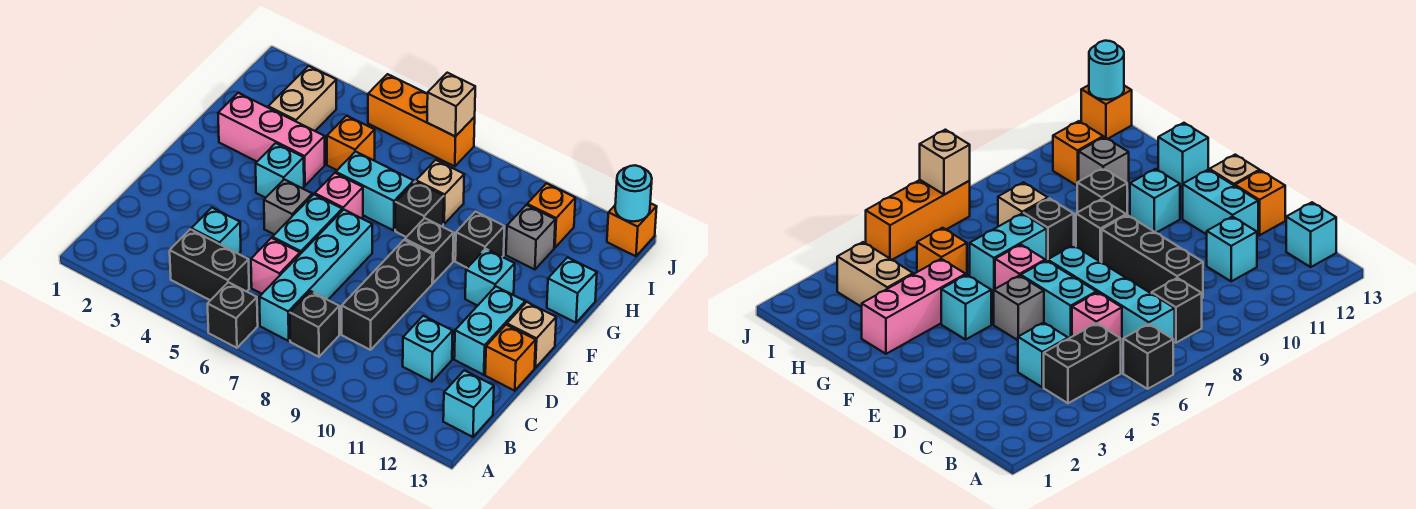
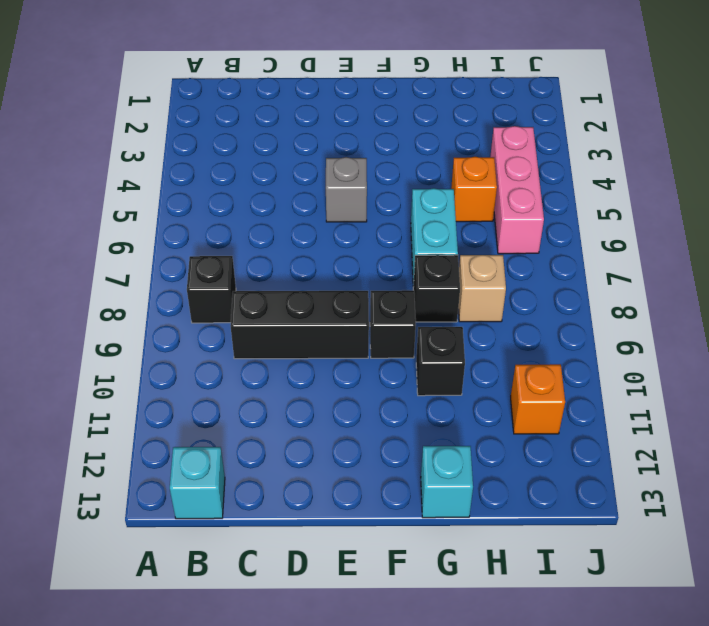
pink brick I4:I6 level 1 -> pink brick G2:G4 level 1
none -> black brick A6 level 1
none -> black brick B4:B5 level 1
none -> cyan brick B7:E7 level 1
none -> cyan brick C4 level 1

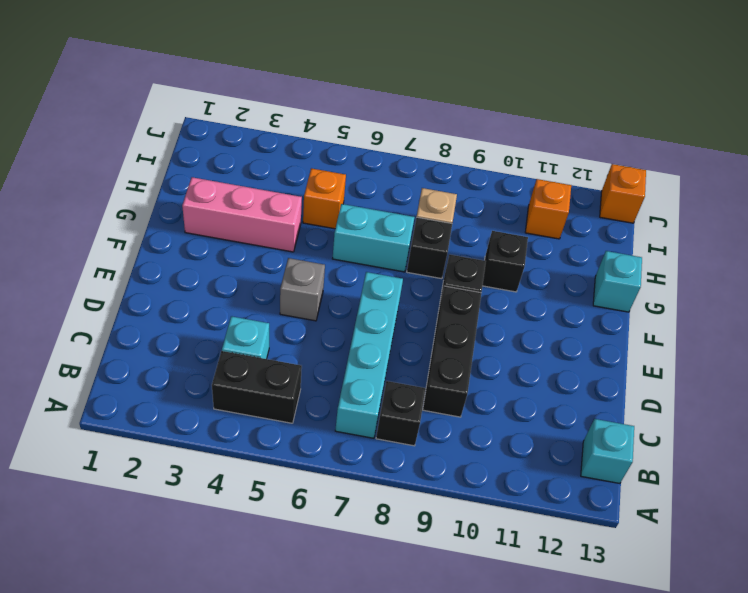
none -> black brick A6 level 1
none -> pink brick C6 level 1
none -> cyan brick C11 level 1
none -> cyan brick D6:E6 level 1

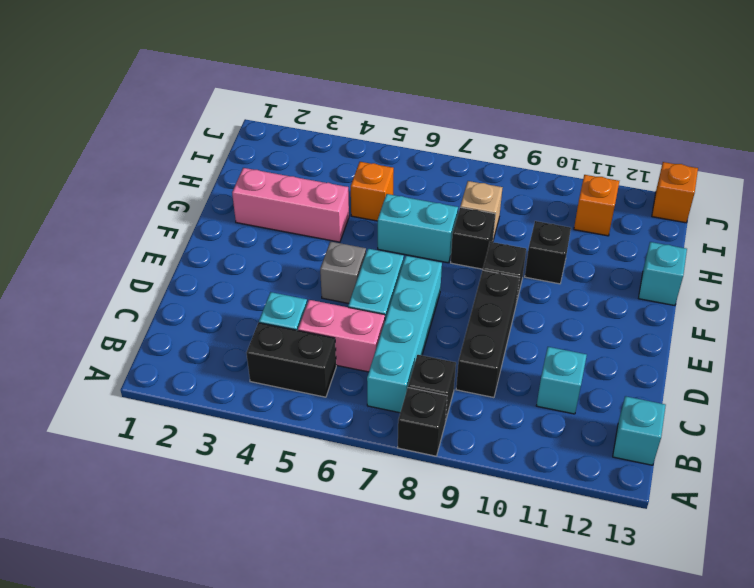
black brick A8 level 1 -> black brick A6 level 1
pink brick C5:C6 level 1 -> pink brick C6 level 1
none -> cyan brick D12:E12 level 1
none -> orange brick D13 level 1
none -> tan brick E13 level 1
none -> cyan brick F4 level 1

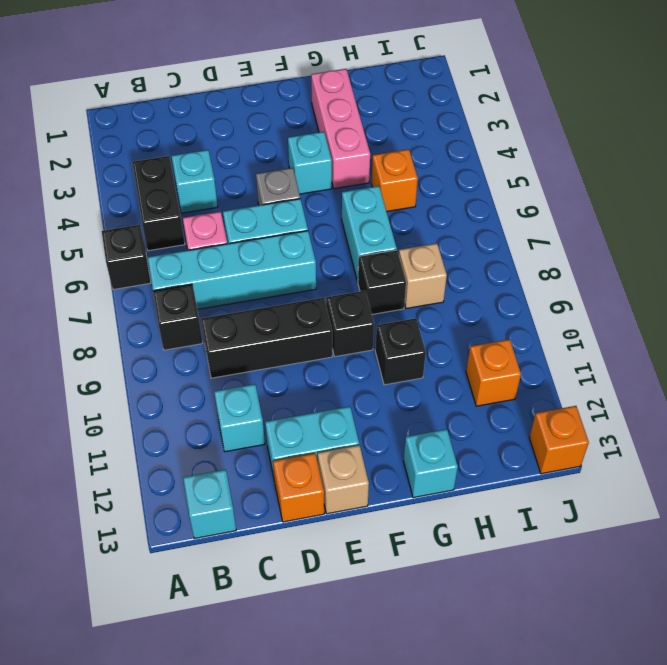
none -> pink brick F6 level 1
none -> cyan brick F11 level 1
none -> tan brick H3:I3 level 1
none -> grey brick H11 level 1

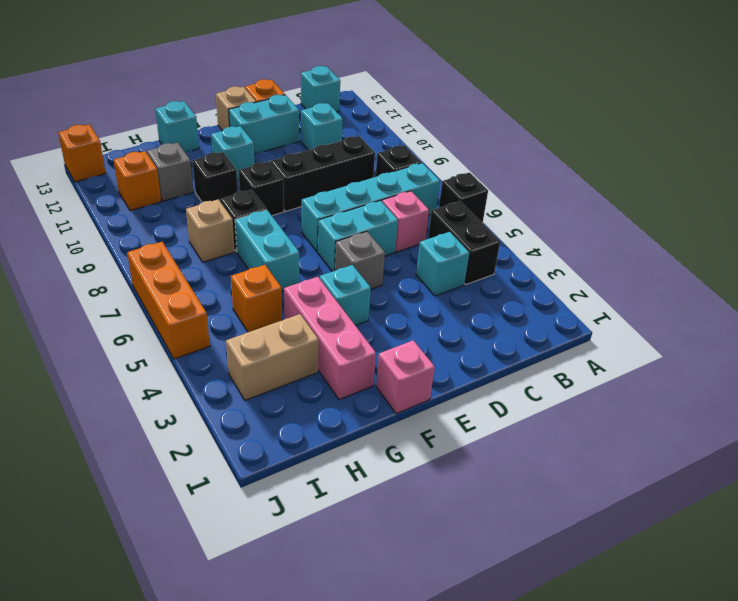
pink brick F1 level 1 -> pink brick F6 level 1
none -> tan brick J7 level 2
none -> cyan round brick J13 level 2

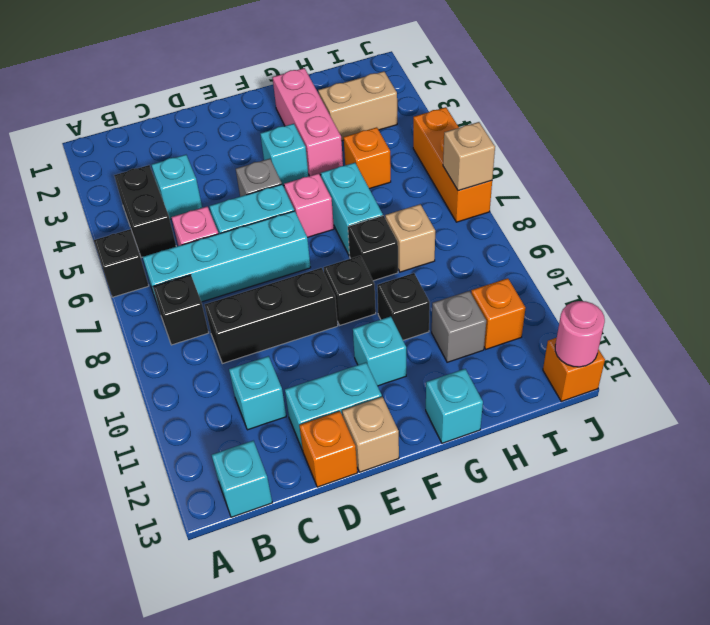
pink round brick J13 level 2 -> cyan round brick J13 level 2

